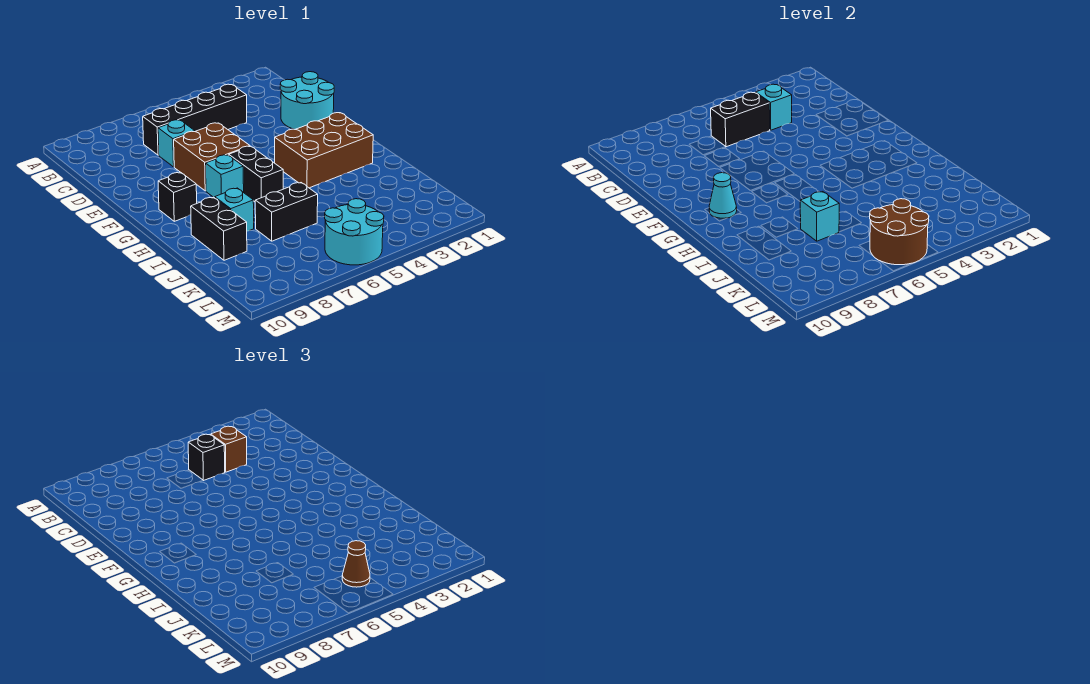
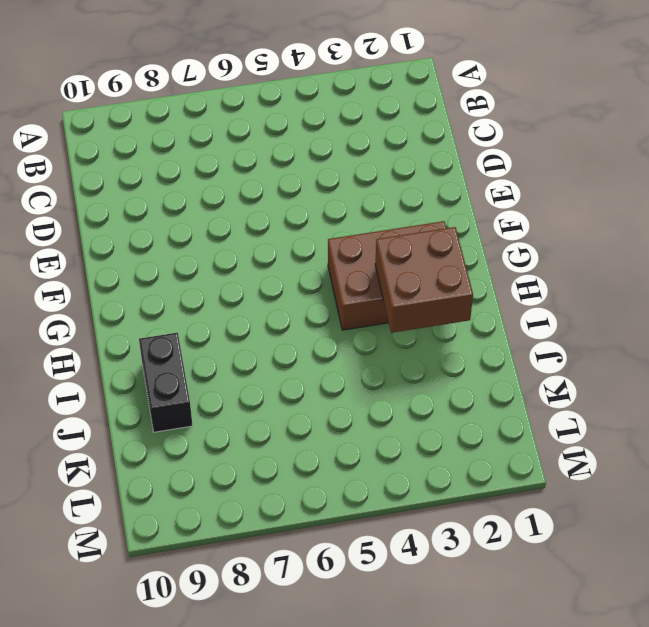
brown brick H2:I3 level 2 -> brown brick E6:F7 level 1
none -> black brick C4:C7 level 1
none -> cyan round brick D1:E2 level 1
none -> cyan brick D7 level 1

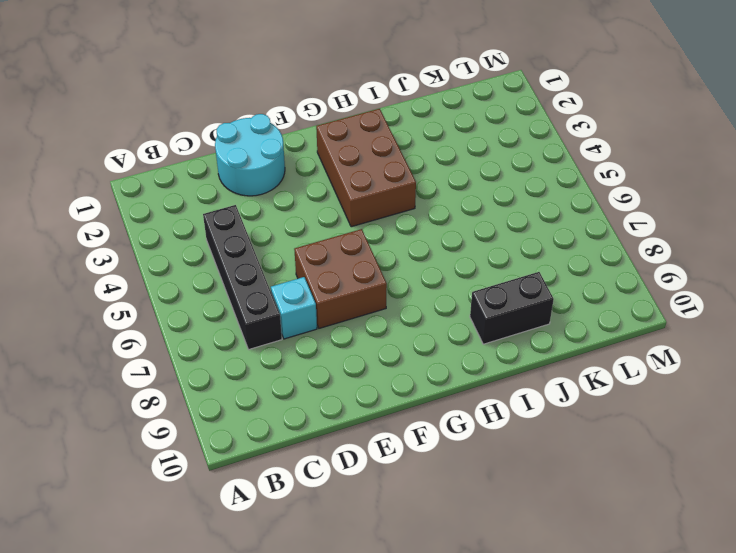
none -> black brick G6:H6 level 1
none -> cyan brick G7 level 1
none -> black brick G9 level 1

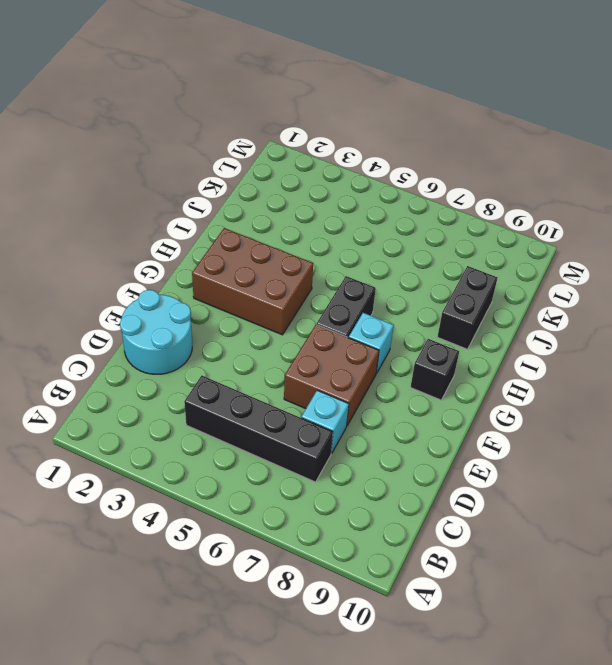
none -> cyan brick I8 level 1
none -> black brick J6:J7 level 1
none -> cyan round brick L5:M6 level 1

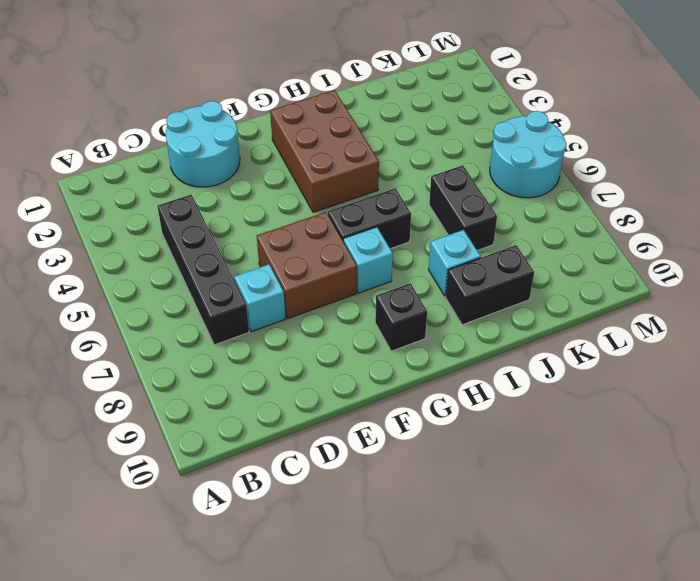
none -> cyan brick C4 level 2
none -> black brick C5:C6 level 2
none -> cyan cone G9 level 2

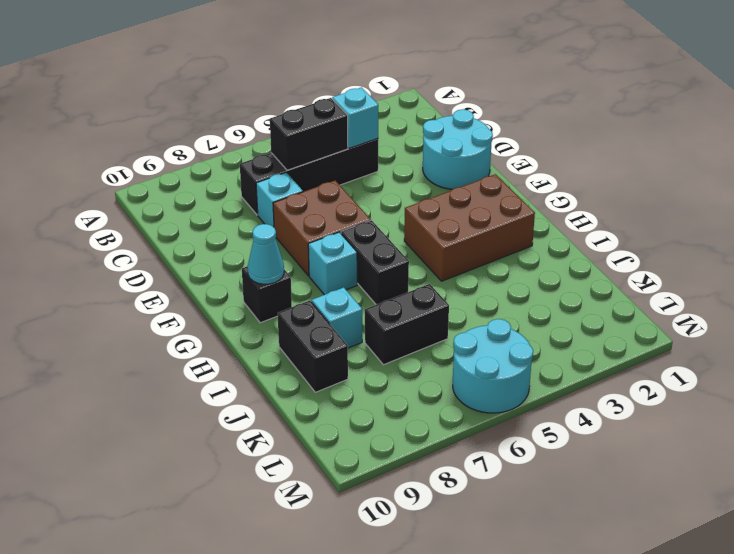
none -> cyan brick J7 level 2
none -> brown round brick L5:M6 level 2
none -> brown brick C4 level 3

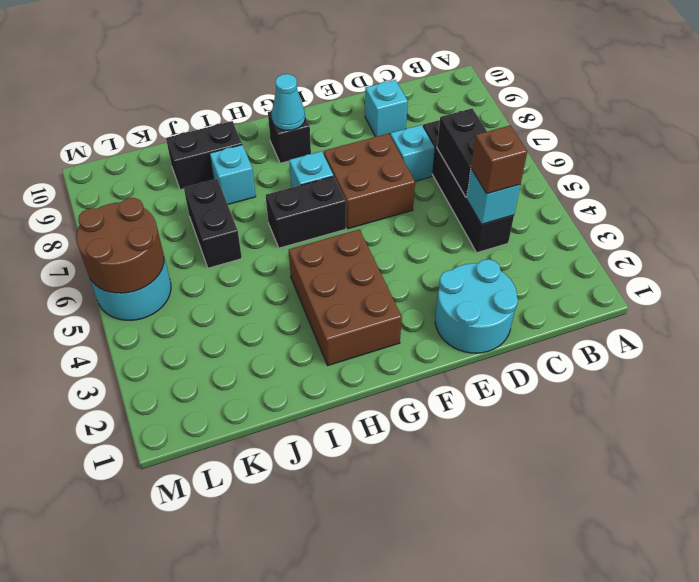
cyan brick D9 level 1 -> cyan brick J7 level 2
none -> black brick C5 level 3
none -> brown cone L5 level 3

